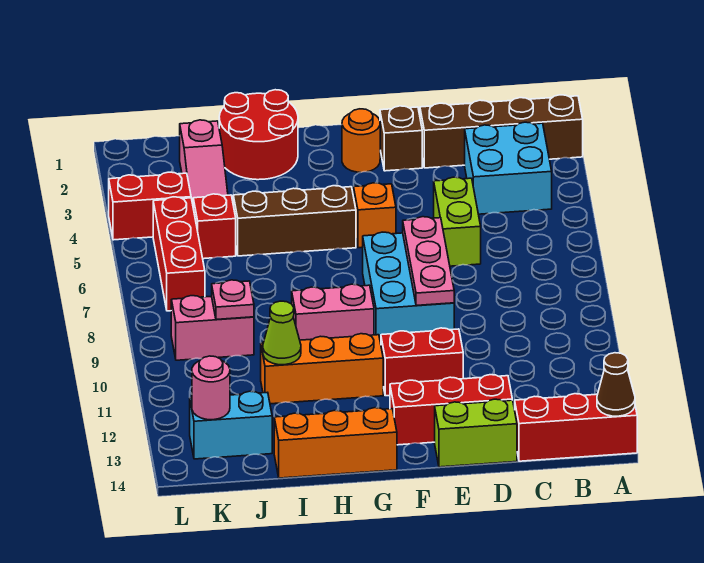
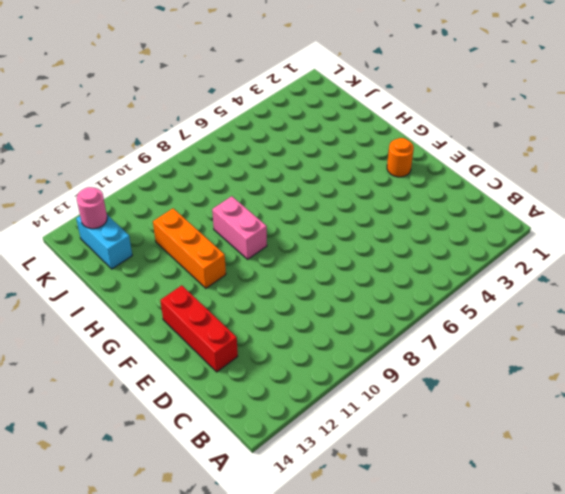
none -> brown brick A2:D2 level 1
none -> red brick A14:C14 level 1
none -> cyan brick B3:C4 level 1

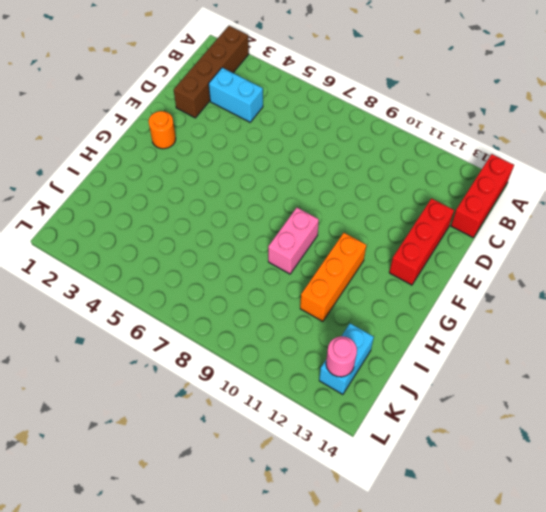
cyan brick C3:C4 level 1 -> cyan brick B3:C4 level 1
none -> lime brick D5:D6 level 1
none -> lime brick D14:E14 level 1
none -> brown brick E2 level 1

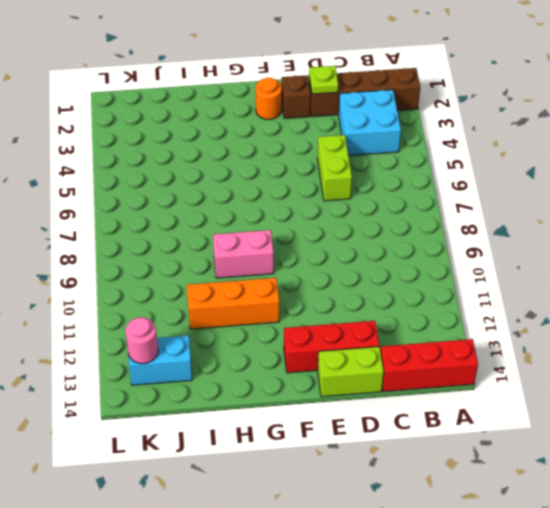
lime plate D2 level 2 -> none
none -> cyan brick E7:F9 level 1
none -> red brick E11:F11 level 1
none -> orange brick F5 level 1

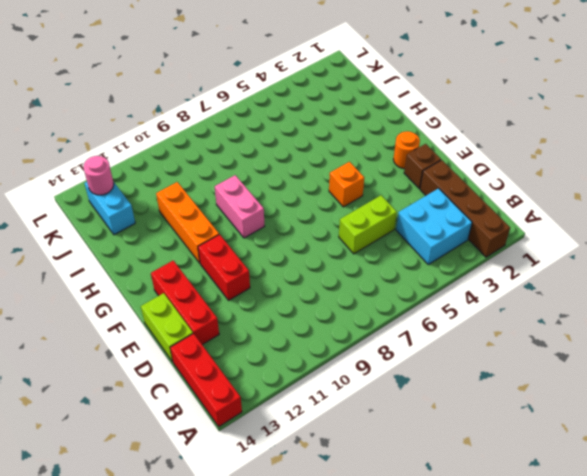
none -> cyan brick E7:F9 level 1
none -> brown brick G5:I5 level 1
none -> orange brick G14:I14 level 1

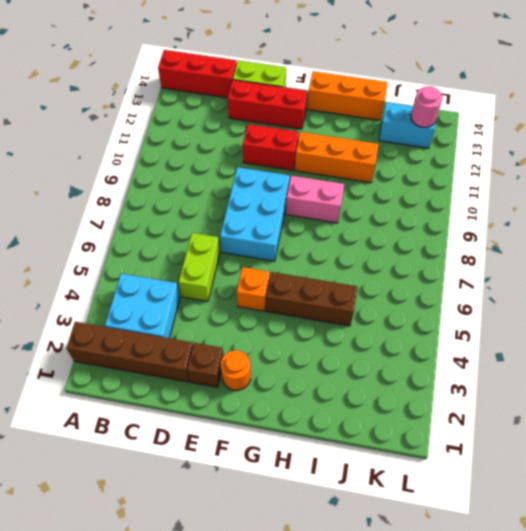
none -> red round brick H1:I2 level 1
none -> pink slope J2:J4 level 1 top 2
none -> red brick J5 level 1

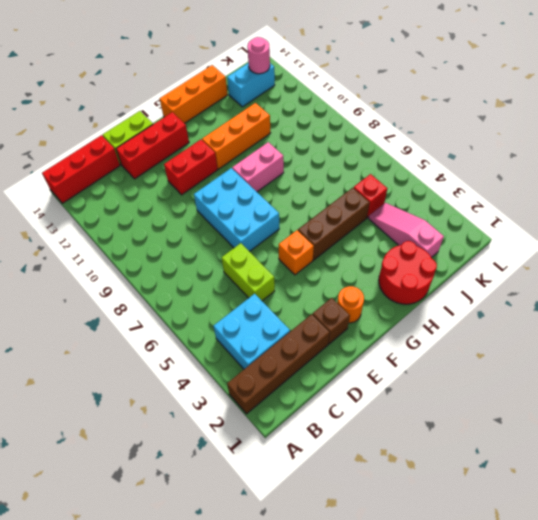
none -> pink brick J9:K9 level 1
none -> red brick K4:L4 level 1
none -> red brick K5:K7 level 1

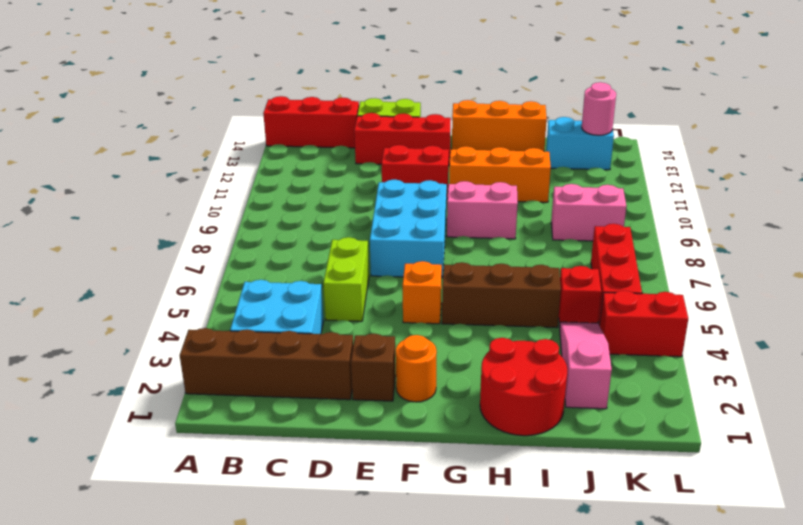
none -> brown cone A14 level 2
none -> pink plate E7:E9 level 2
none -> lime cone I11 level 2

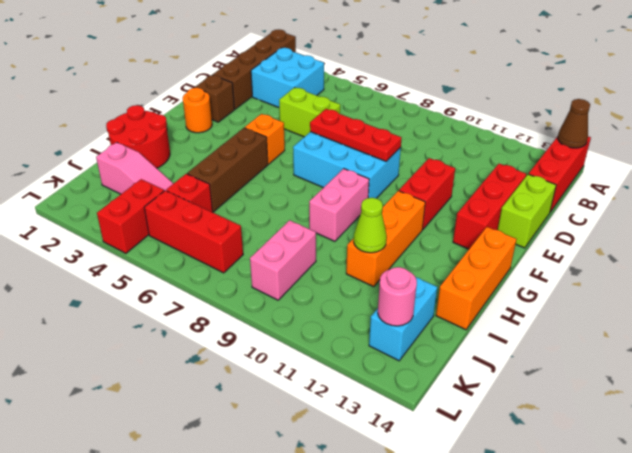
red plate E7:E9 level 2 -> pink plate E7:E9 level 2
none -> pink plate J9 level 2

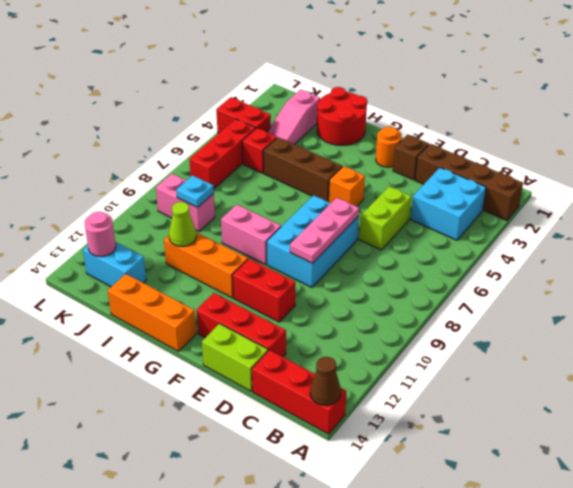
cyan plate J9 level 2 -> pink plate J9 level 2

